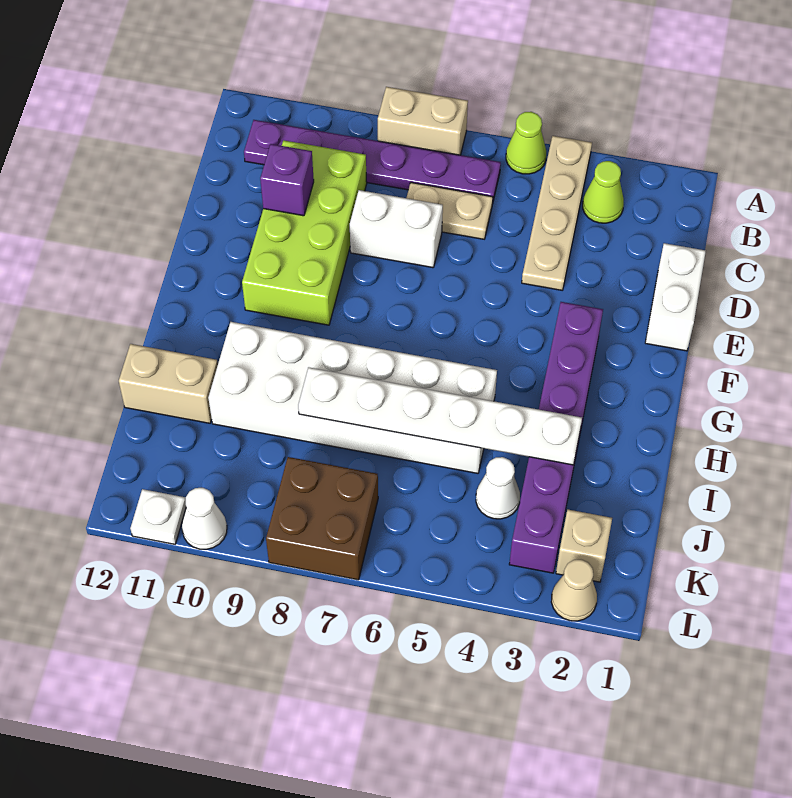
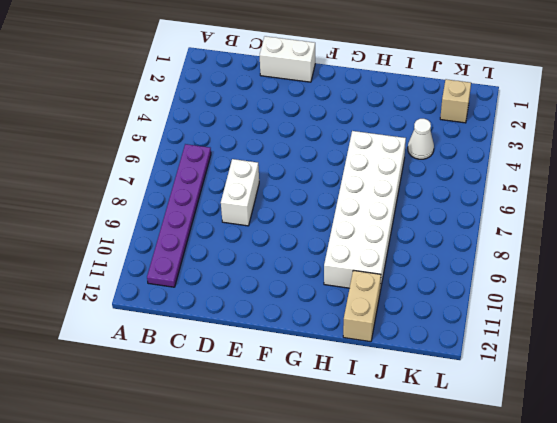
none -> tan plate A4:D4 level 1
none -> lime cone A5 level 1
none -> tan brick A7:A8 level 1

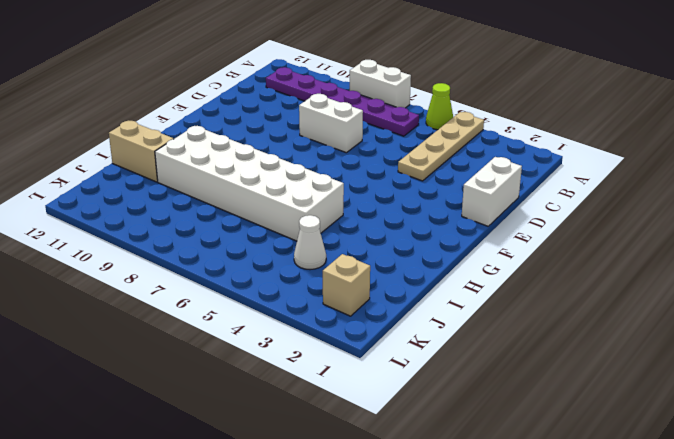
white brick A7:A8 level 1 -> tan brick A7:A8 level 1
none -> lime cone B3 level 1
none -> tan plate C6:C7 level 1
none -> lime brick C9:F10 level 1

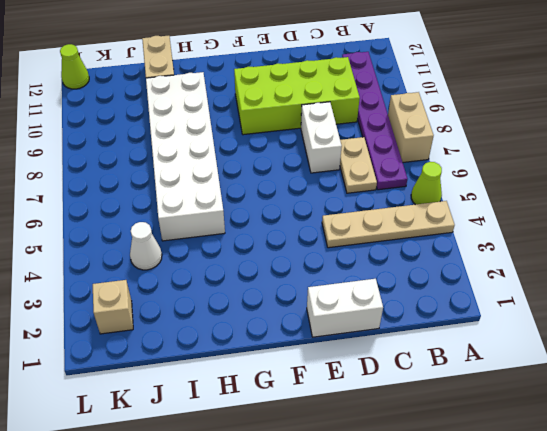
lime cone L12 level 1 -> lime cone B3 level 1
none -> purple brick F3:K3 level 1
none -> brown brick K7:L8 level 1
none -> tan cone L2 level 1

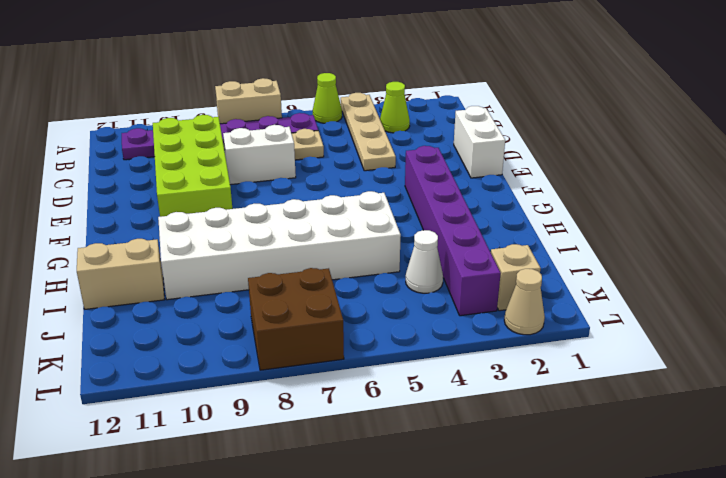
none -> white cone L10 level 1
none -> white plate L11 level 1
none -> purple brick D10 level 2

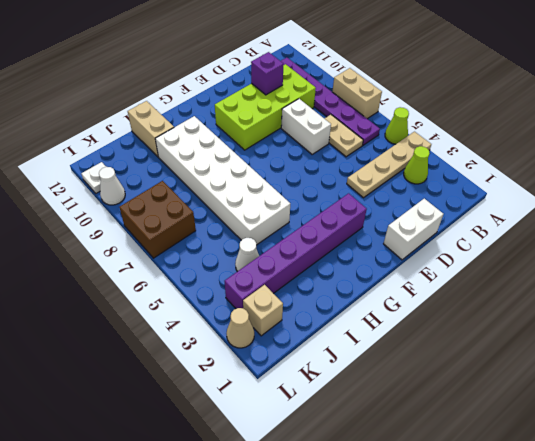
none -> white plate I3:I8 level 2

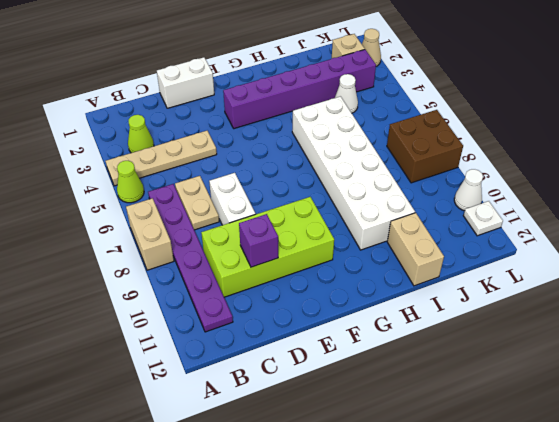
none -> white plate I3:I8 level 2

